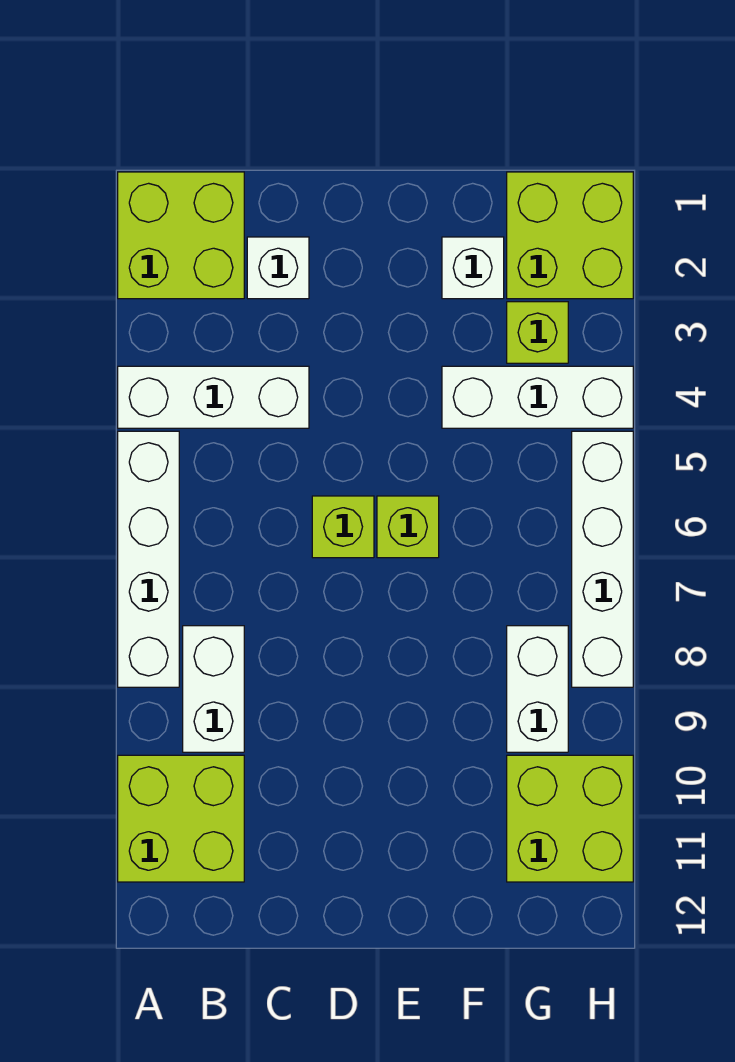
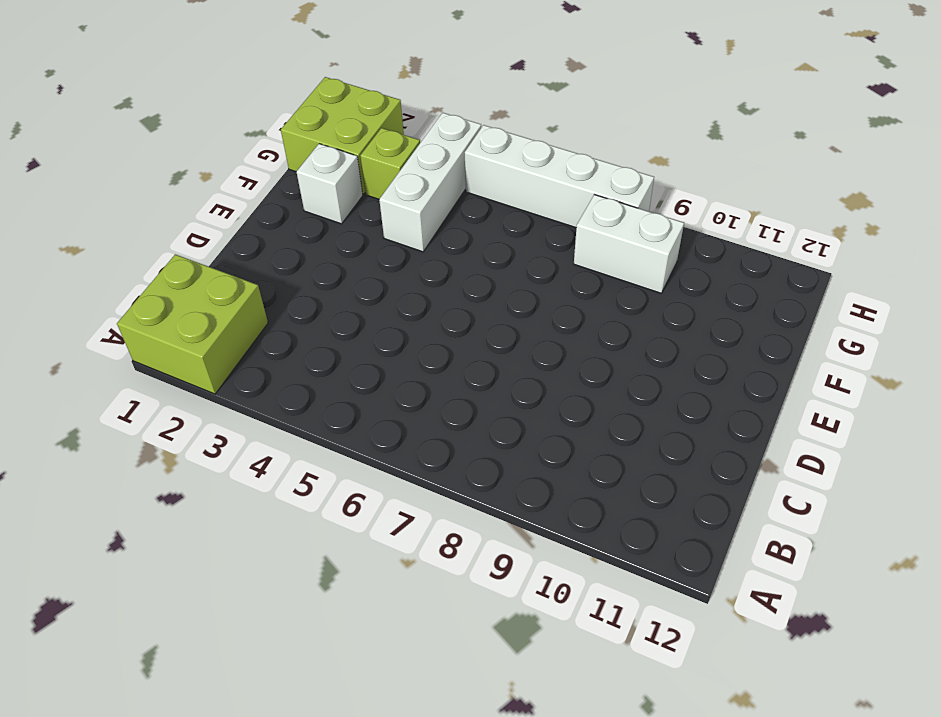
none -> white brick A4:C4 level 1
none -> white brick A5:A8 level 1
none -> lime brick A10:B11 level 1

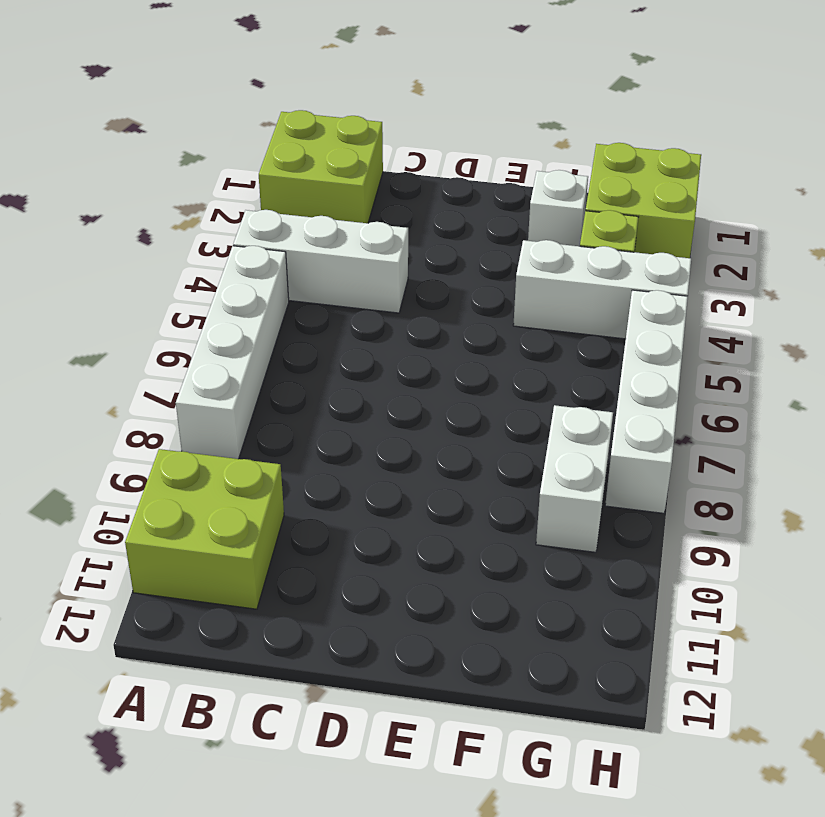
none -> white brick B8:B9 level 1
none -> white brick C2 level 1
none -> lime brick D6 level 1

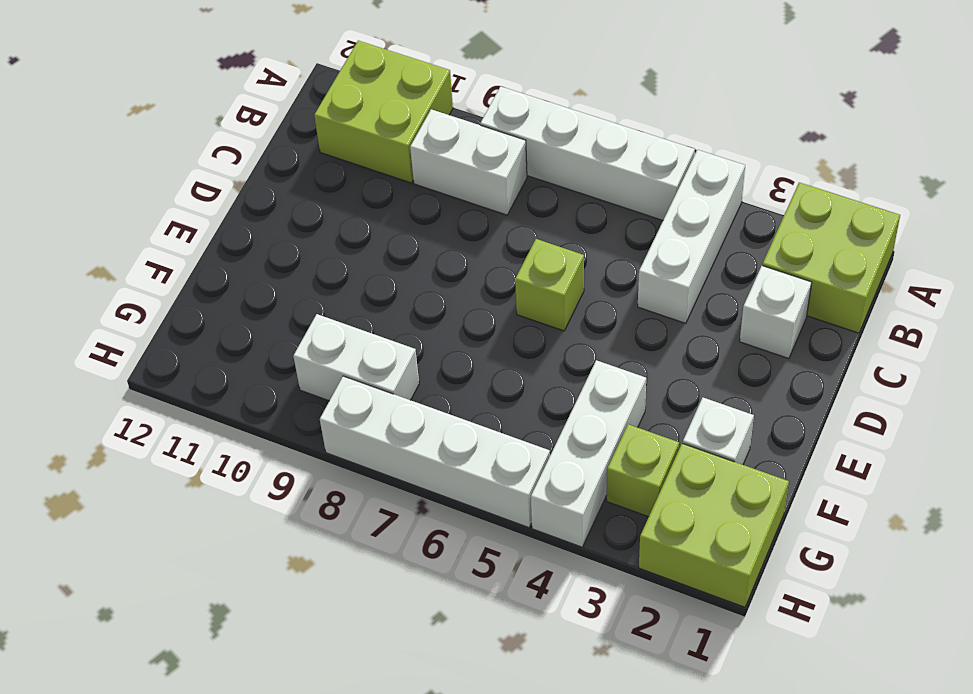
none -> lime brick E6 level 1
none -> lime brick G10:H11 level 1

